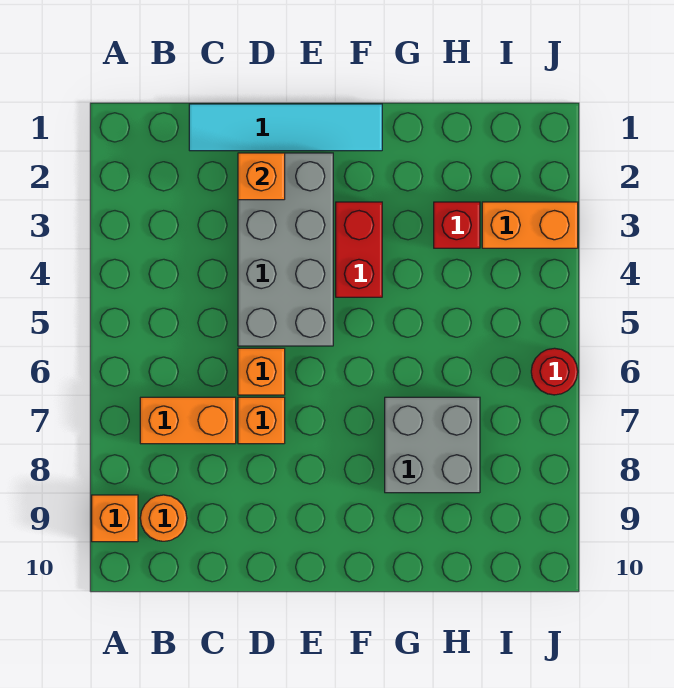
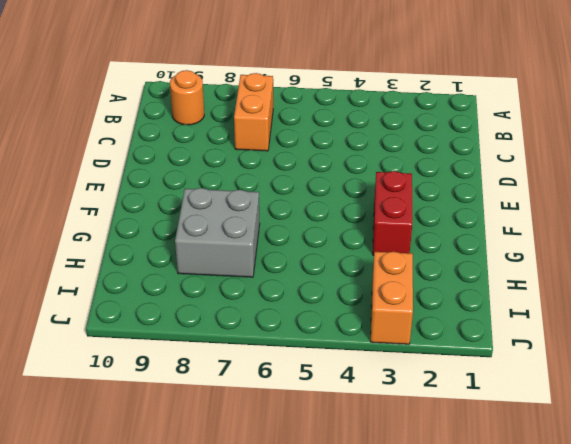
red brick F3:G3 level 1 -> red brick F3:F4 level 1
none -> orange brick A9 level 1
none -> cyan tile C1:F1 level 1
none -> grey brick D2:E5 level 1

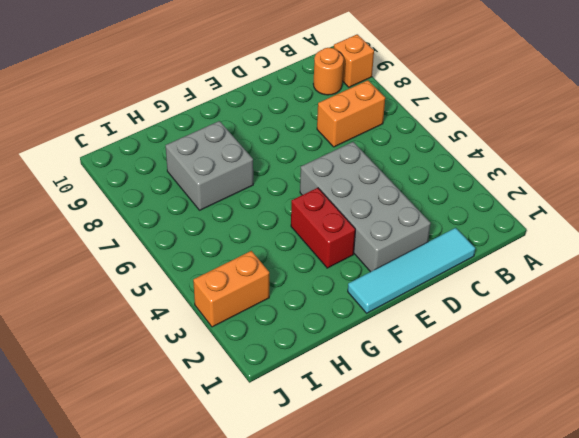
none -> orange brick D6 level 1
none -> orange brick D7 level 1
none -> red brick H3 level 1

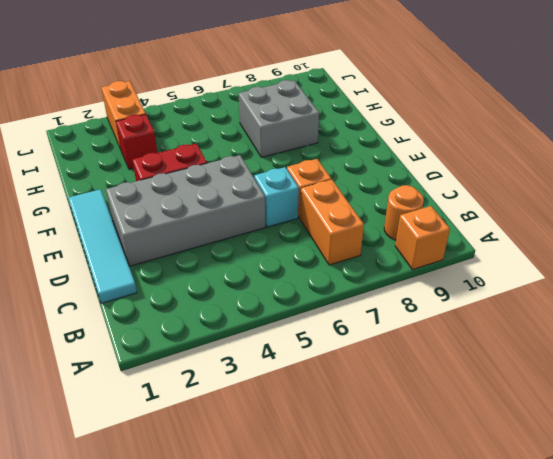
cyan brick D6 level 1 -> orange brick D6 level 1
none -> red round brick J6 level 1
none -> orange brick D2 level 2

